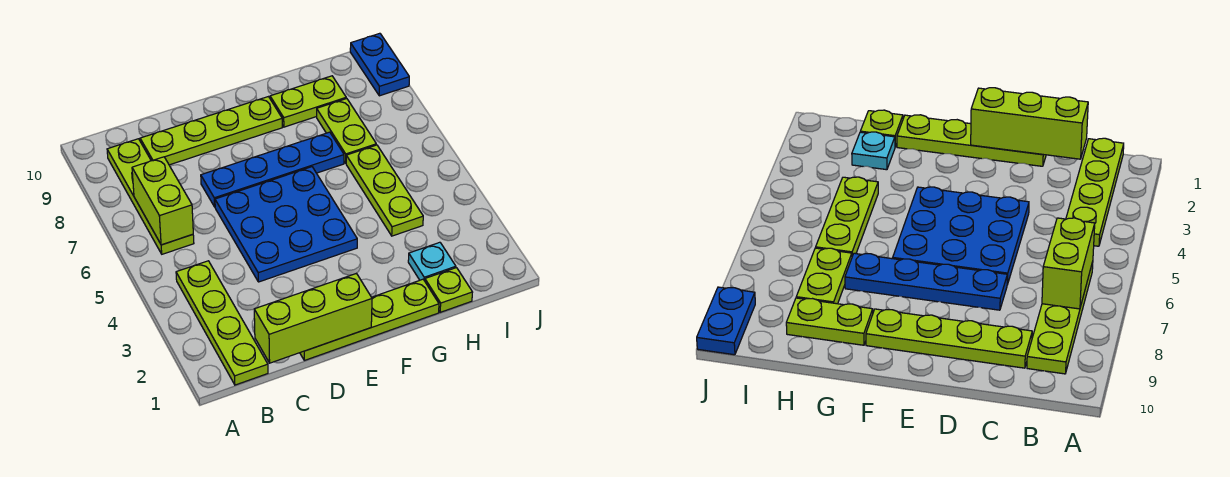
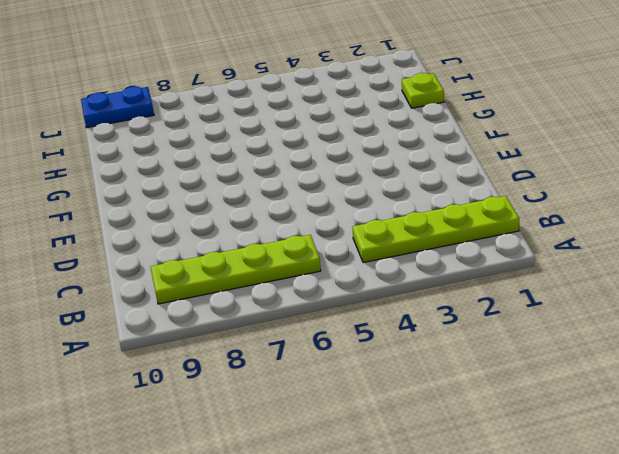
none -> lime plate C9:F9 level 1
none -> lime plate D1:G1 level 1
none -> blue plate D4:F6 level 1

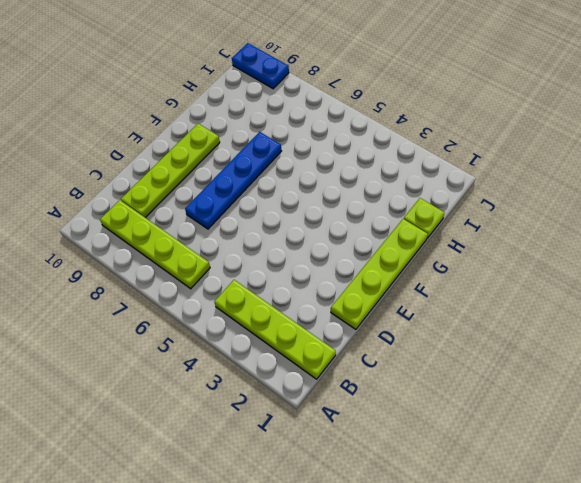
none -> blue plate D4:F6 level 1
none -> lime plate G9:H9 level 1
none -> cyan plate H2 level 1

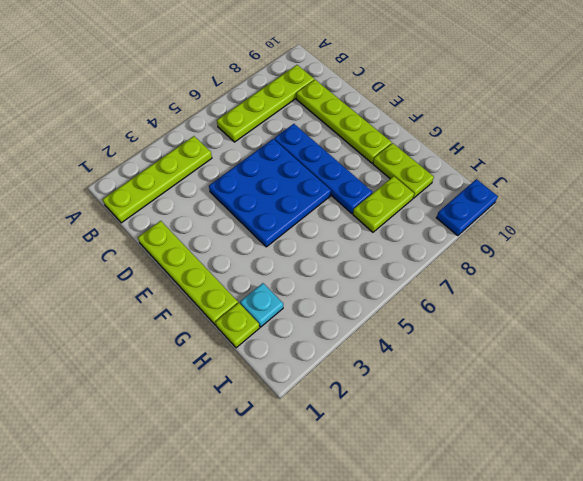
none -> lime plate H4:H6 level 1
none -> lime brick B6:B7 level 2
none -> lime brick C1:E1 level 2

